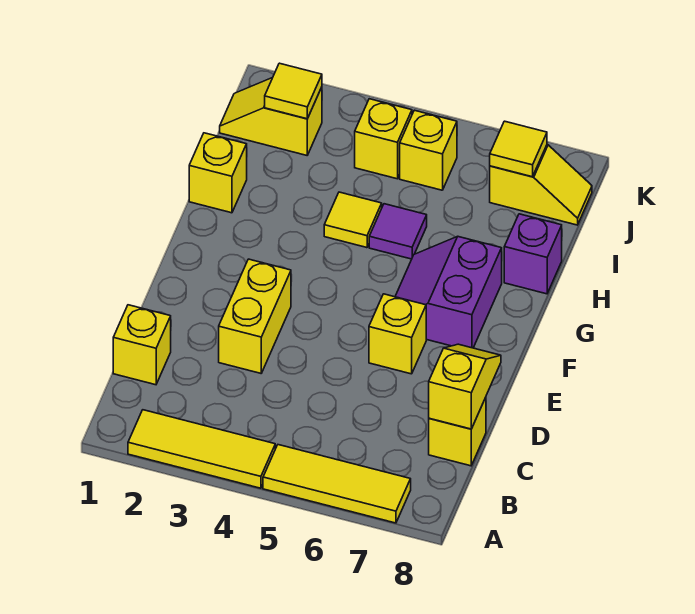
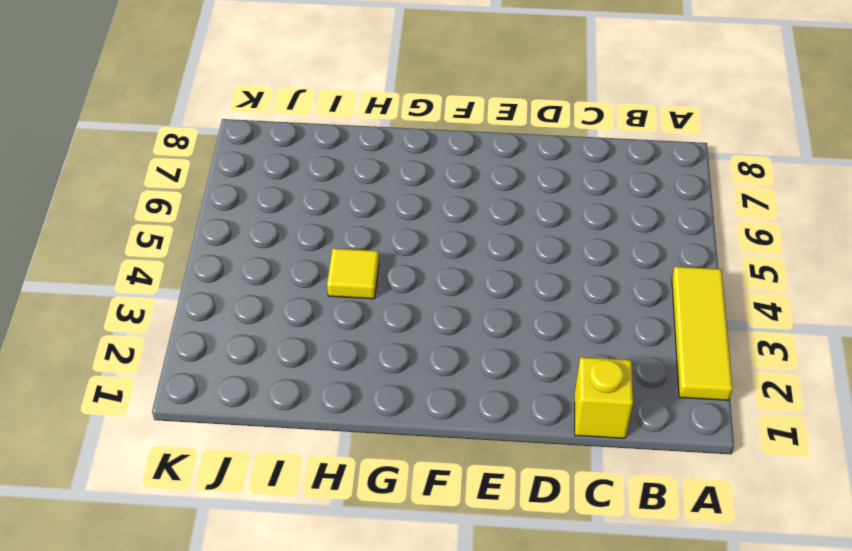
none -> yellow tile A5:A7 level 1
none -> yellow brick C8 level 1
none -> yellow brick D3:E3 level 1

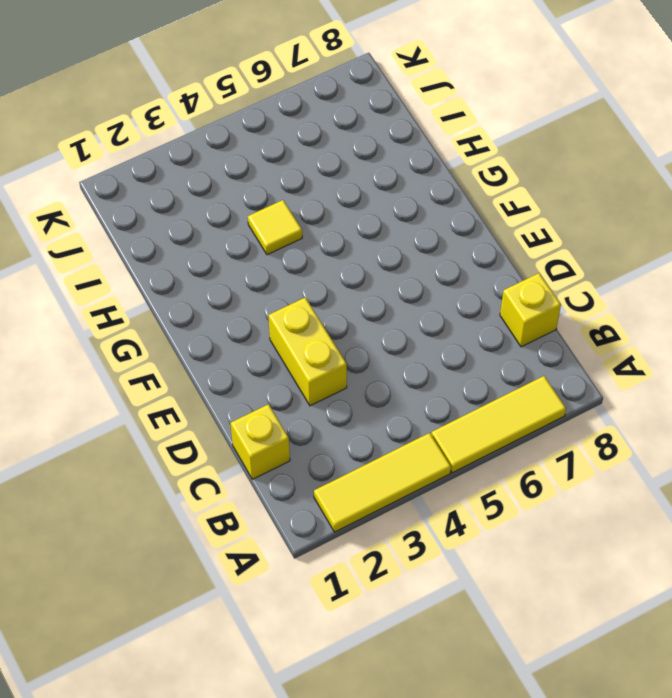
none -> yellow brick E6 level 1
none -> purple slope F6:G7 level 1 top 7
none -> yellow brick H1 level 1

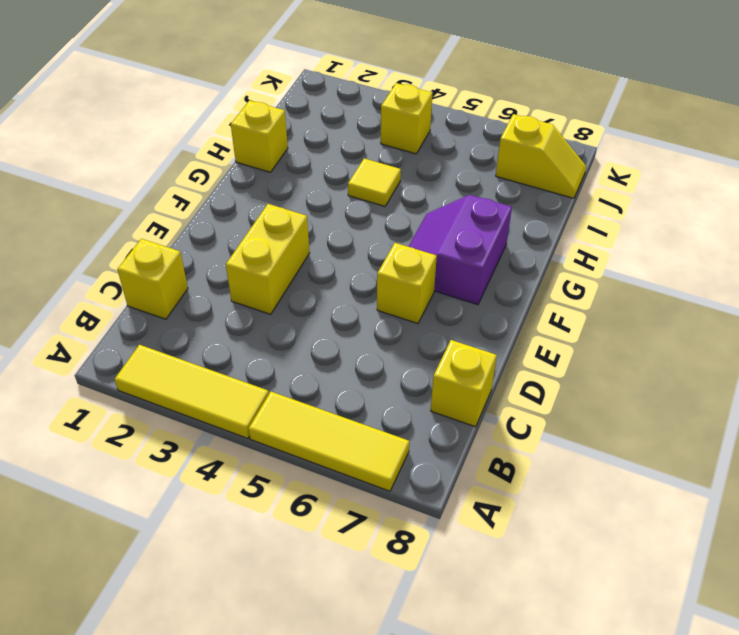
none -> purple tile H5 level 1
none -> purple brick H8 level 1
none -> yellow slope J1:J2 level 1 top 2

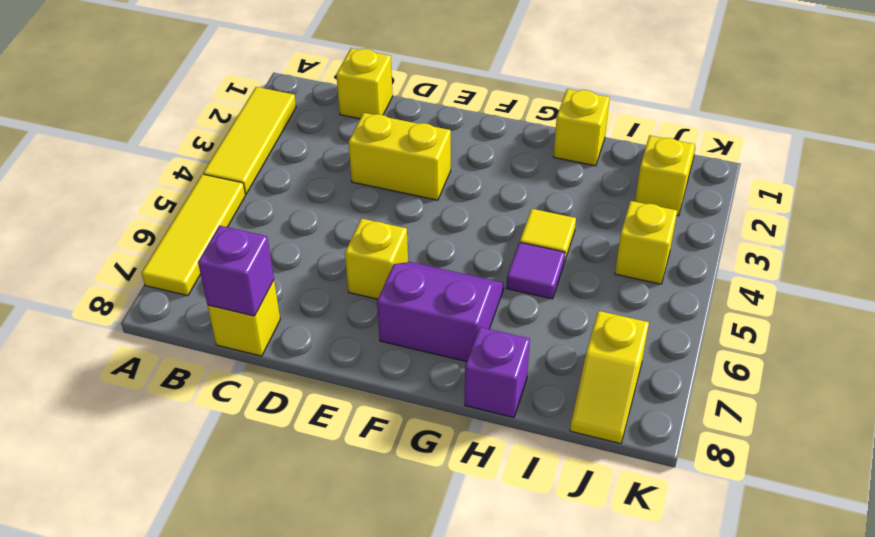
purple brick C8 level 2 -> yellow slope C8:D8 level 2 top C
none -> yellow brick J5 level 1
none -> yellow tile J2 level 2
none -> yellow tile J7 level 2

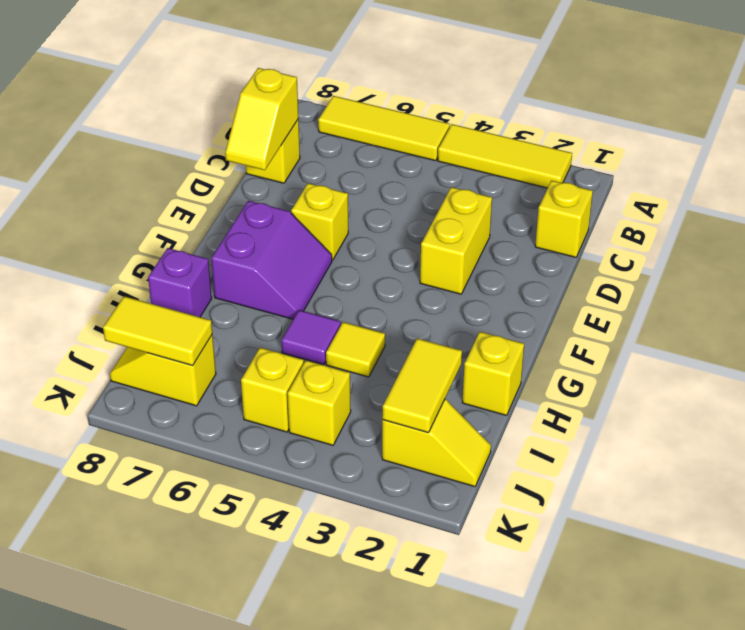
yellow tile I2:J2 level 2 -> yellow tile J2 level 2
yellow tile J7:J8 level 2 -> yellow tile J7 level 2

